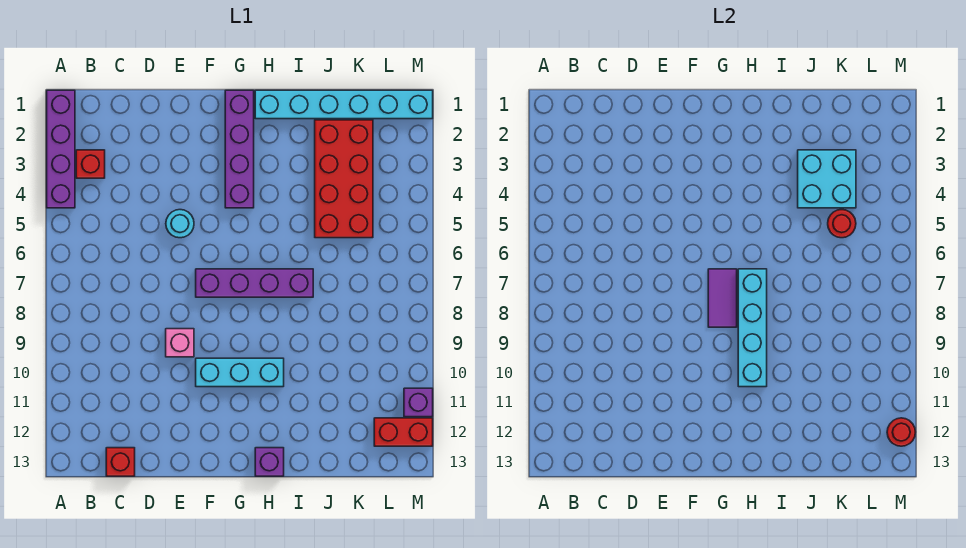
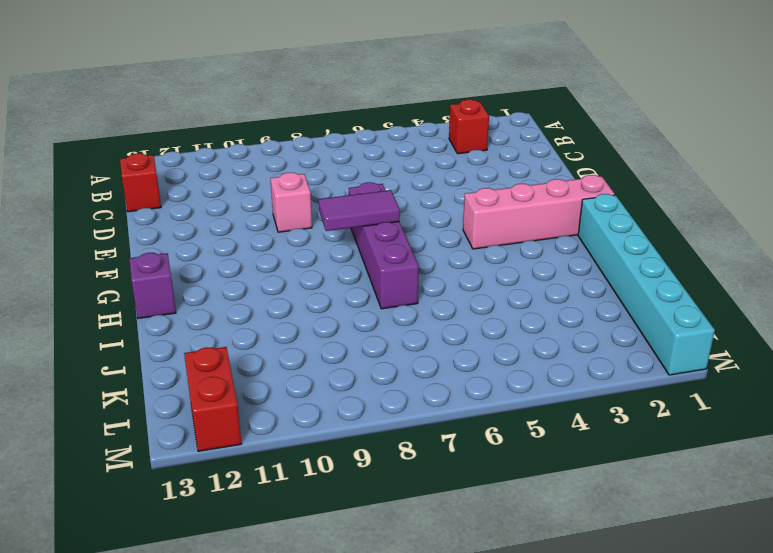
pink brick G1:G4 level 1 -> purple brick G1:G4 level 1
none -> purple brick A1:A4 level 1
none -> cyan round brick E5 level 1
none -> cyan brick F10:H10 level 1

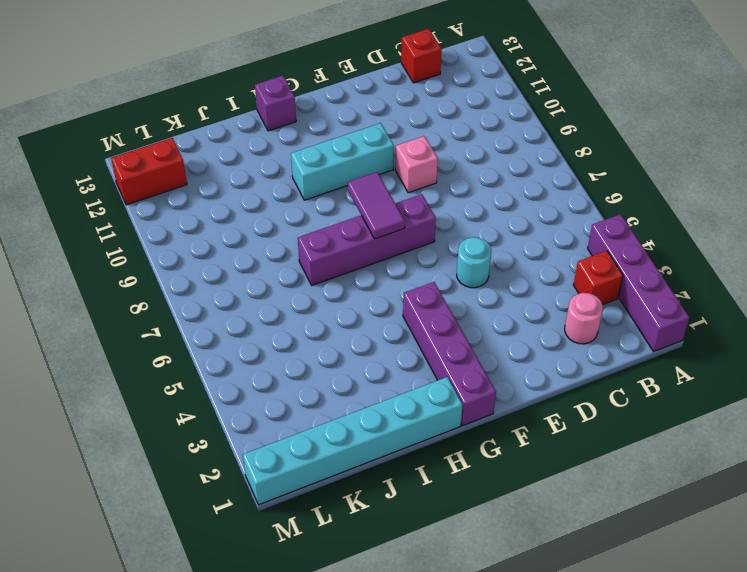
pink round brick C2 level 1 -> none
none -> red brick J2:K5 level 1
none -> purple brick M11 level 1
none -> cyan brick H7:H10 level 2

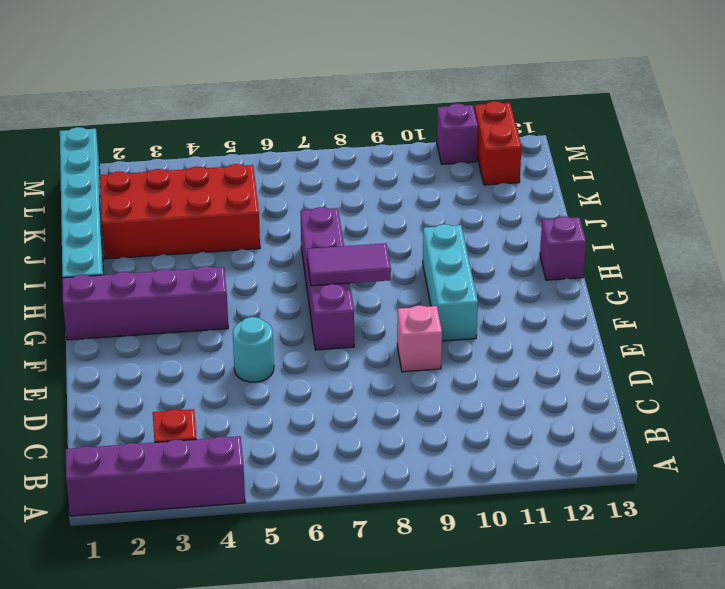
none -> red brick C13 level 1
none -> cyan brick H7:H10 level 2
none -> cyan brick J3:K4 level 2

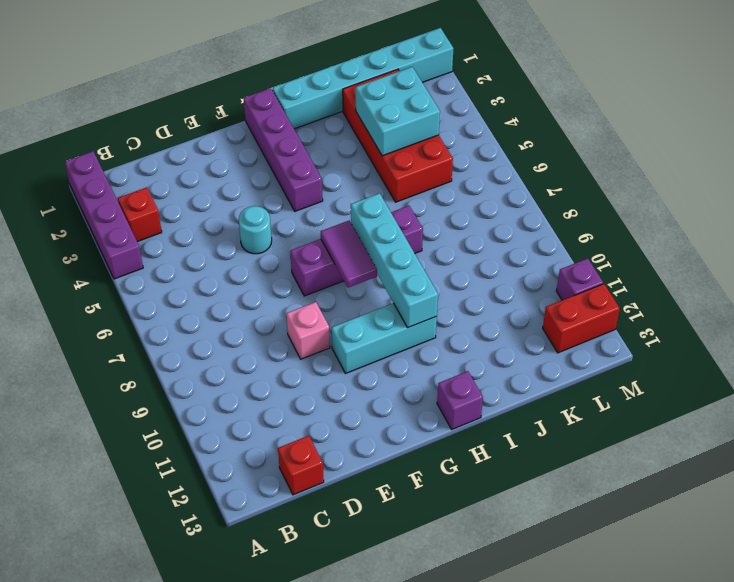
none -> red round brick K5 level 2
none -> red round brick M12 level 2

